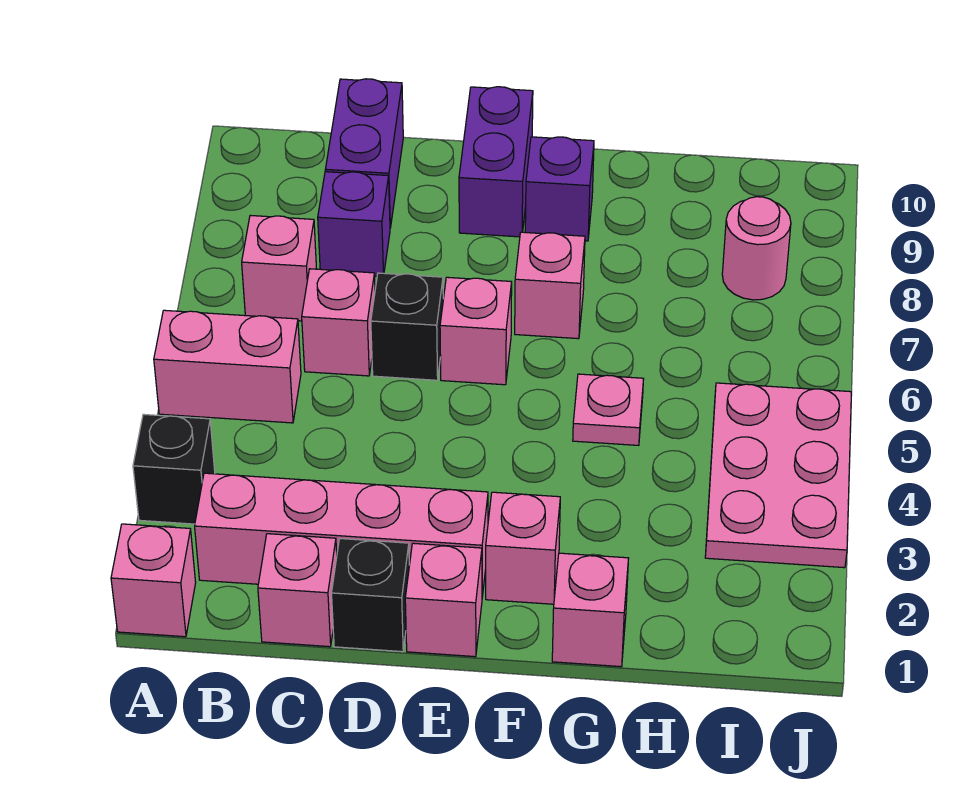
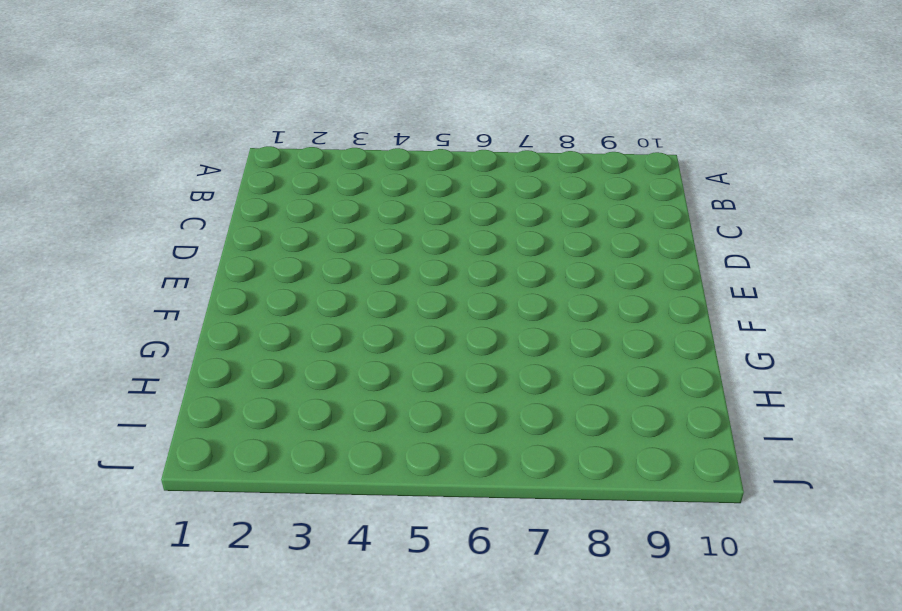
none -> pink brick A1 level 1
none -> black brick A3 level 1
none -> pink brick A5:B5 level 1

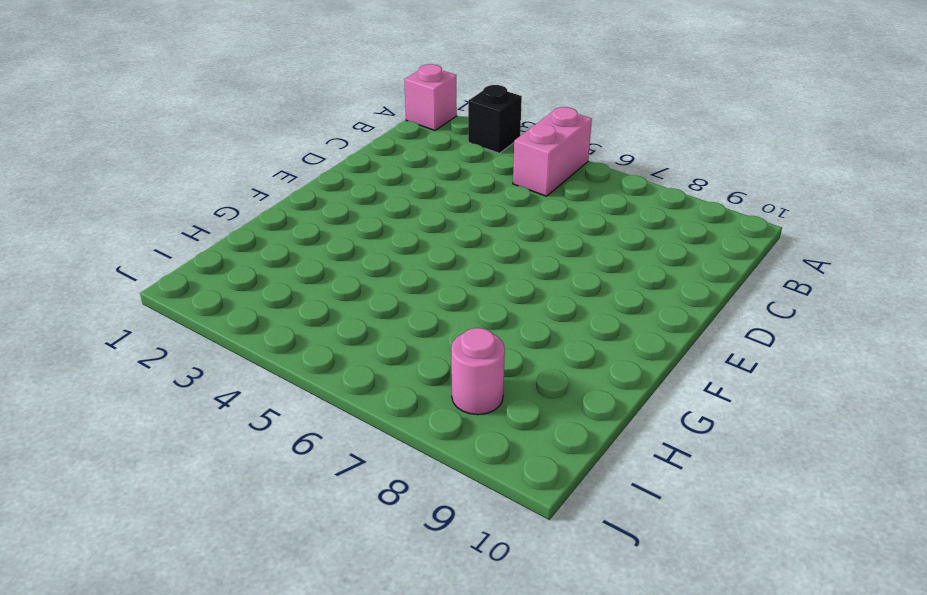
none -> pink brick B2:E2 level 1
none -> pink brick B7 level 1
none -> pink brick C1 level 1

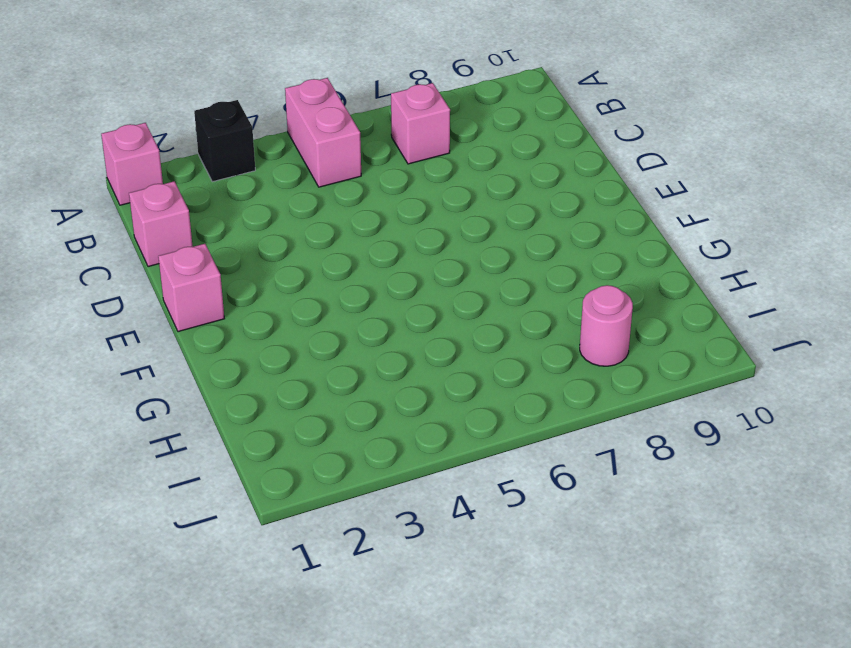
none -> pink brick B2:E2 level 1
none -> pink brick C6 level 1
none -> purple brick C8 level 1

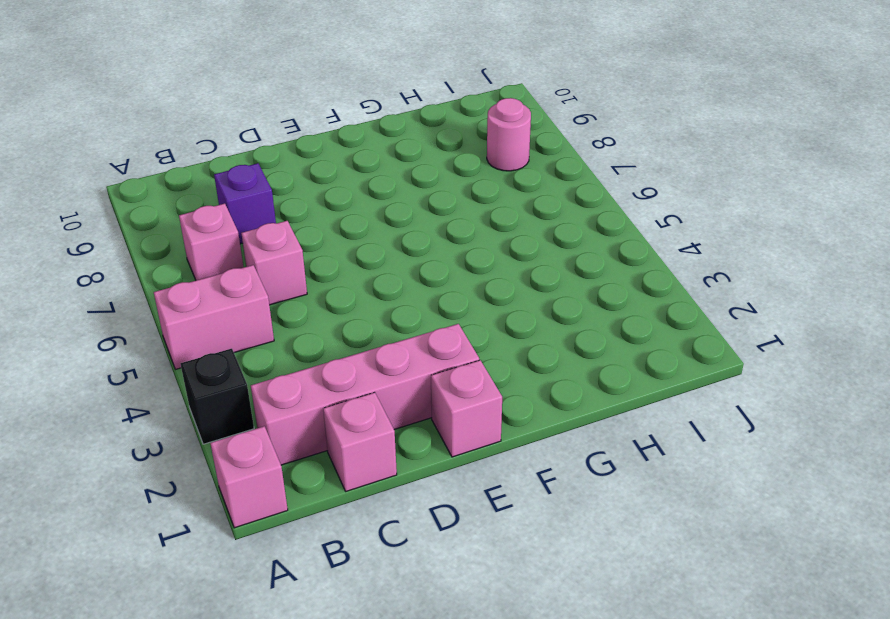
none -> purple brick C9:C10 level 1
none -> black brick D1 level 1
none -> black brick D6 level 1

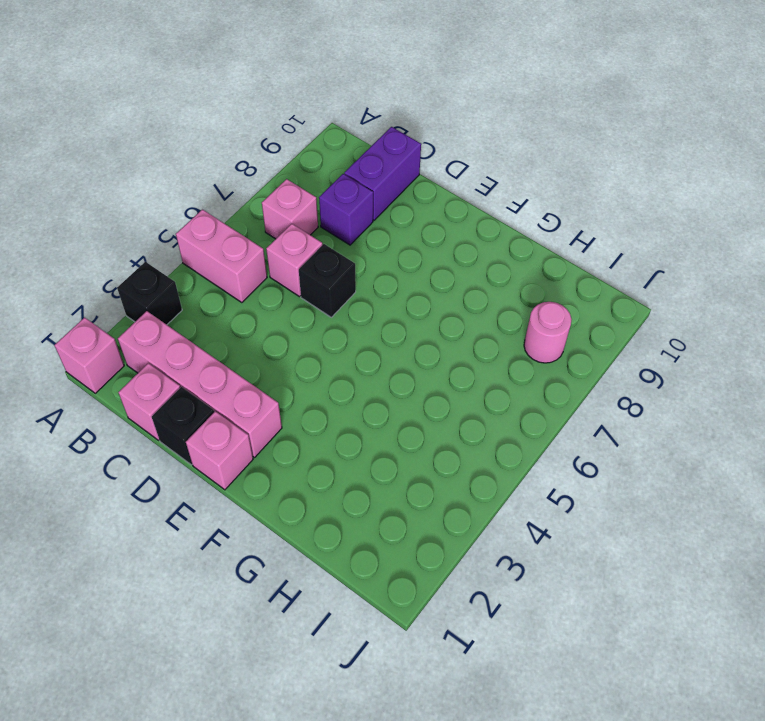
none -> pink brick E6 level 1
none -> purple brick E9:E10 level 1
none -> pink brick F2 level 1

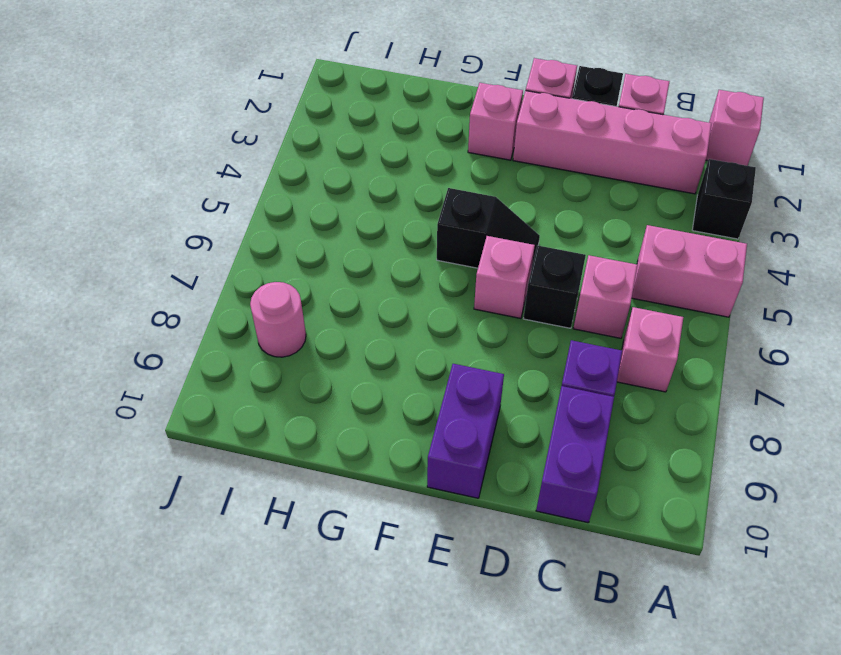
black slope E5:F5 level 1 top F -> none
none -> pink brick F7 level 1
none -> purple brick F9 level 1
none -> pink brick G1 level 1

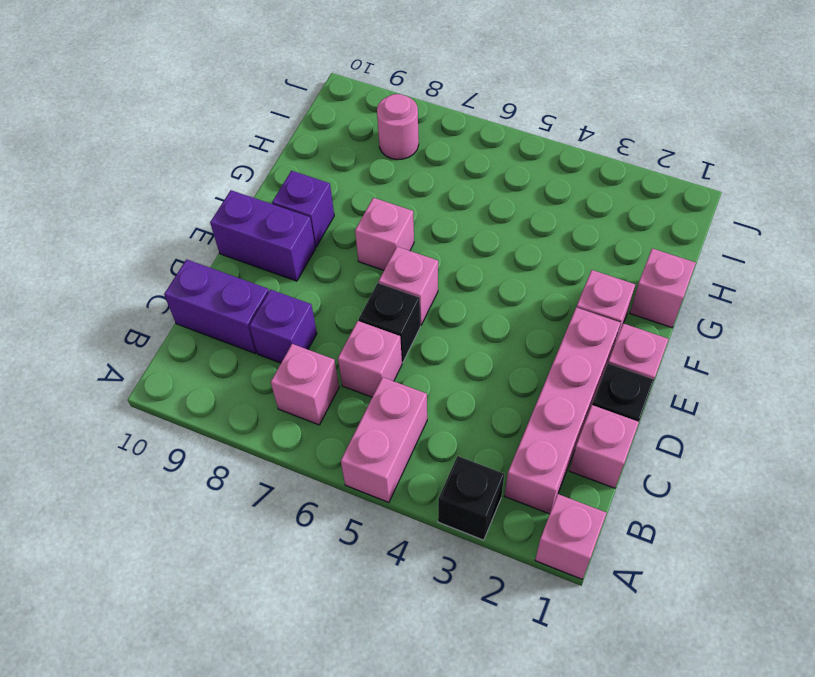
none -> pink plate G5 level 1
none -> pink plate I3:J5 level 1

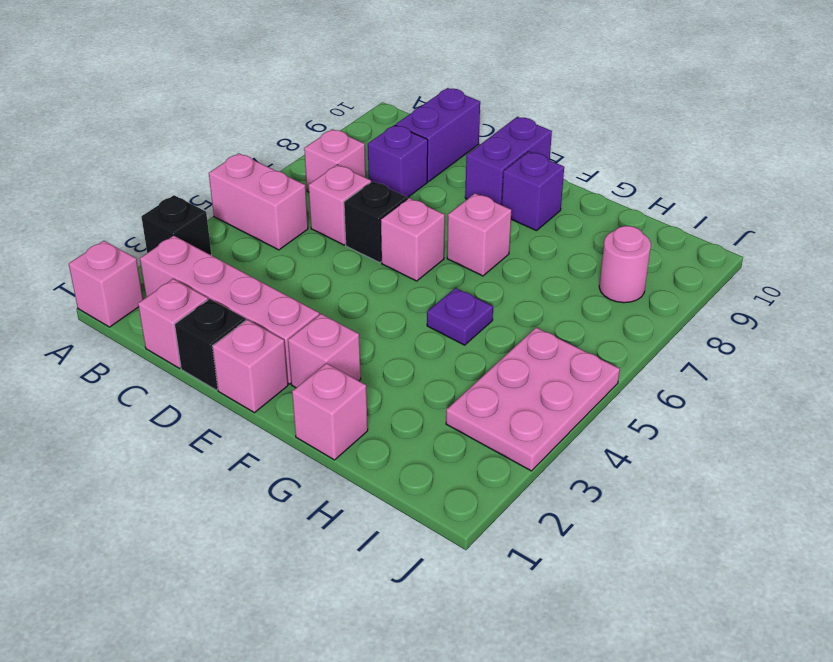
purple plate G5 level 1 -> pink plate G5 level 1

